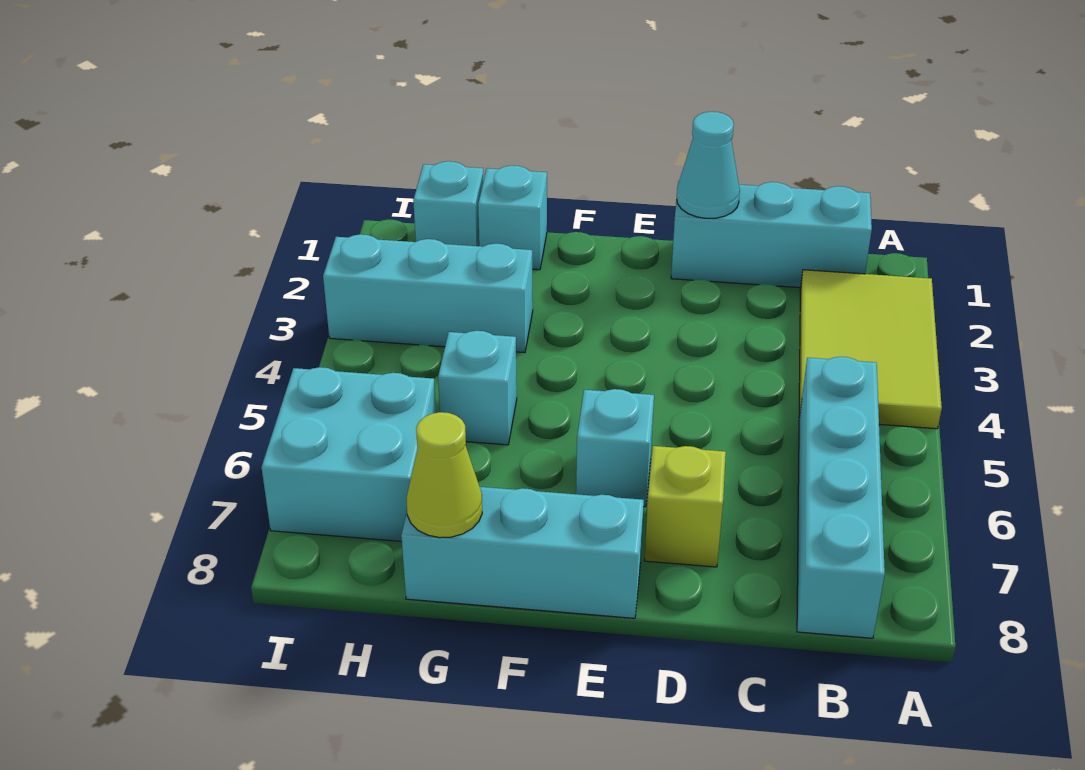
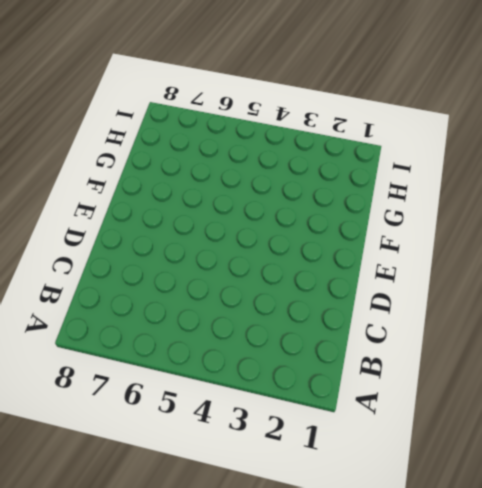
none -> lime tile A2:B4 level 1
none -> cyan brick B1:D1 level 1
none -> cyan brick B5:B8 level 1

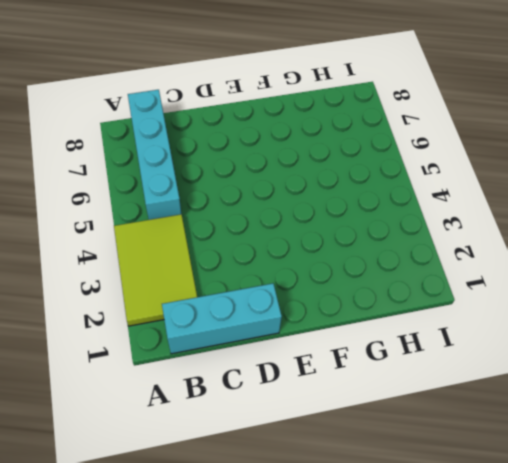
none -> lime brick D7 level 1
none -> cyan brick E6 level 1
none -> cyan brick E8:G8 level 1

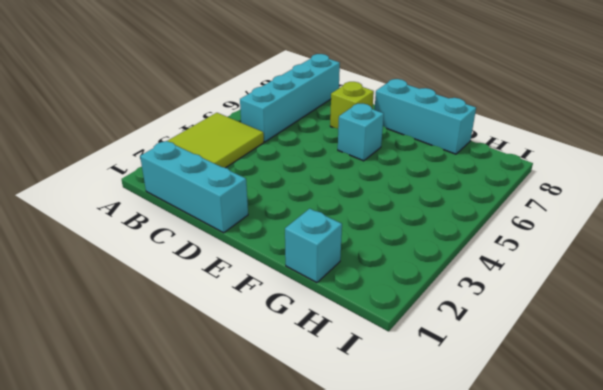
none -> cyan brick G3:I3 level 1
none -> cyan brick G5 level 1
none -> cyan brick H1 level 1

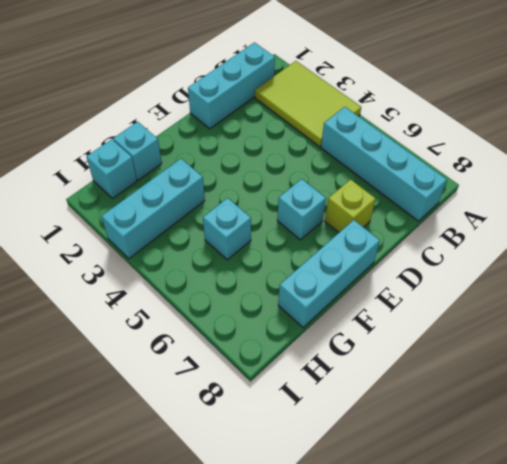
none -> cyan brick H6:I7 level 1
none -> cyan cone D1 level 2
none -> lime cone G8 level 2

